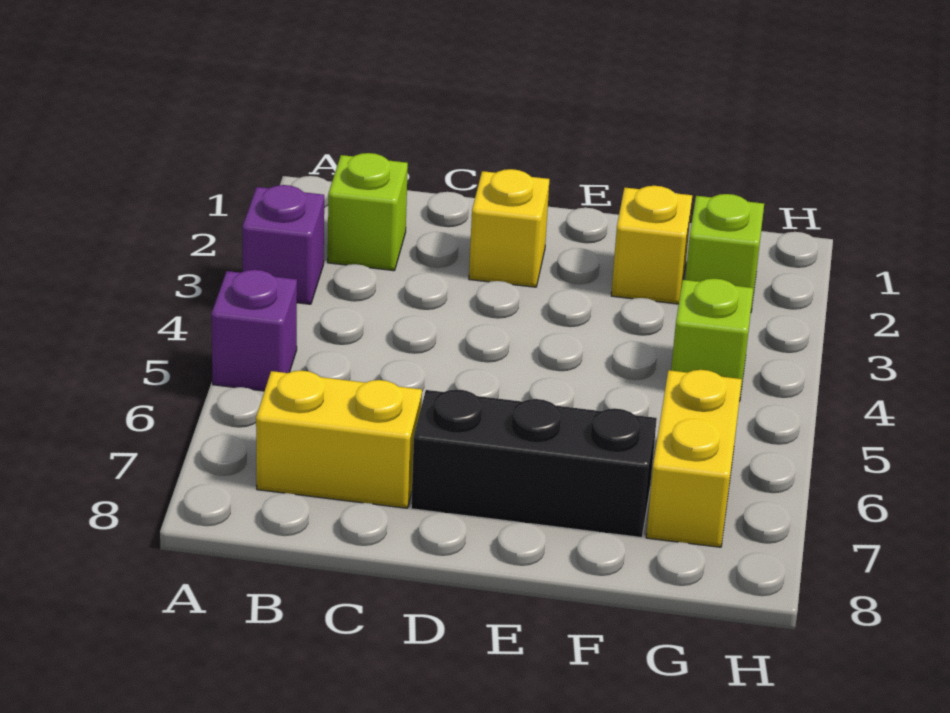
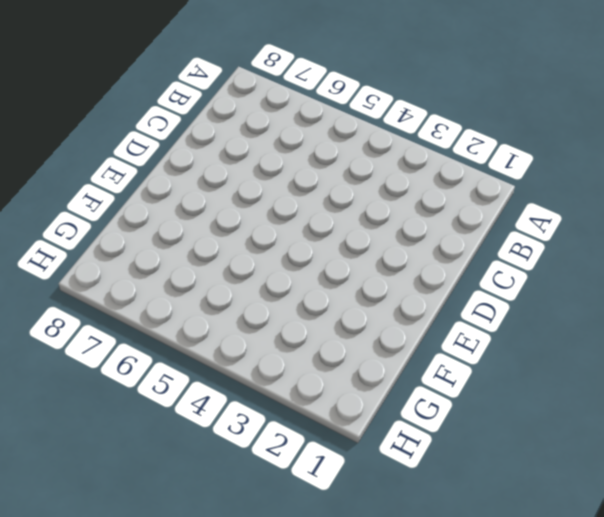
none -> purple brick A3 level 1
none -> purple brick A5 level 1

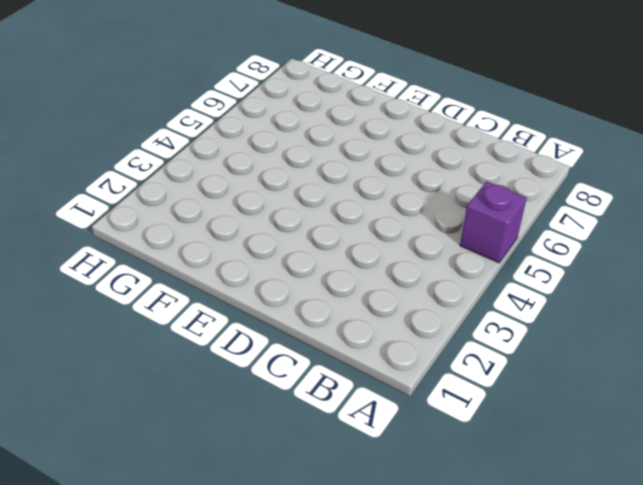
none -> purple brick A3 level 1
none -> lime brick B2 level 1

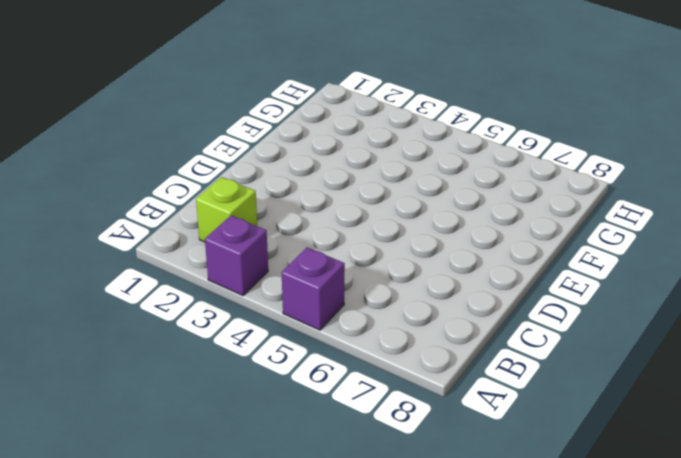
none -> yellow brick B7:C7 level 1
none -> yellow brick D2 level 1

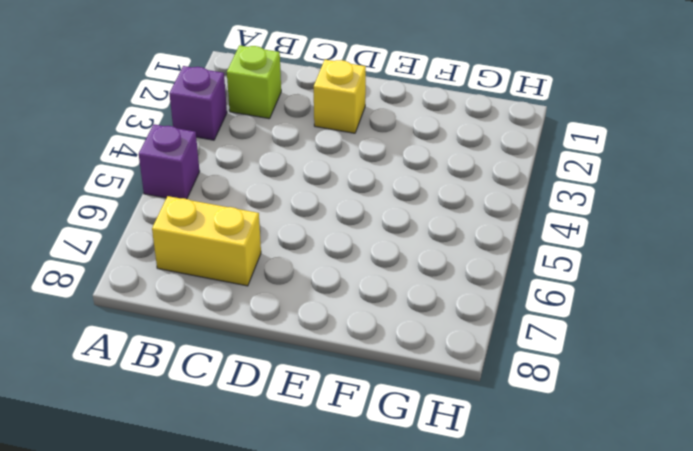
none -> black brick D7:F7 level 1
none -> yellow brick F2 level 1

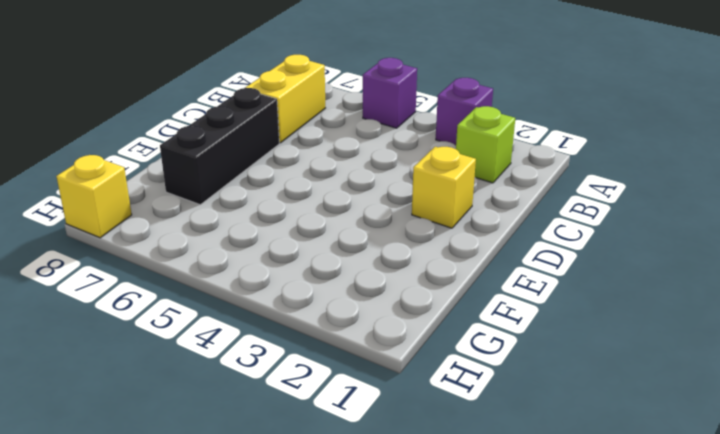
yellow brick H8 level 1 -> yellow brick F2 level 1
none -> lime brick G2 level 1
none -> lime brick G4 level 1

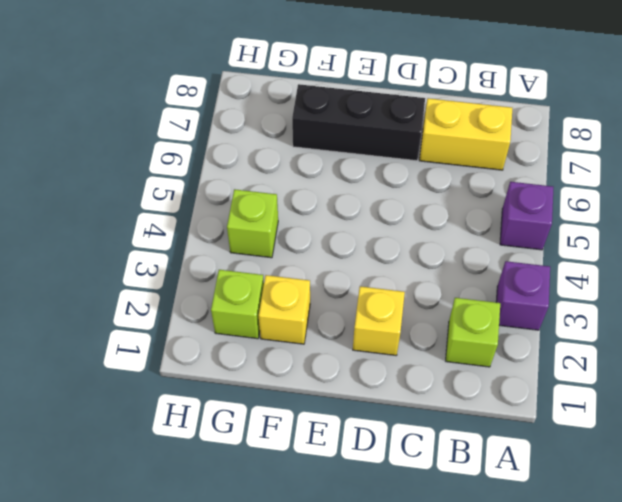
none -> yellow brick G6:G7 level 1

